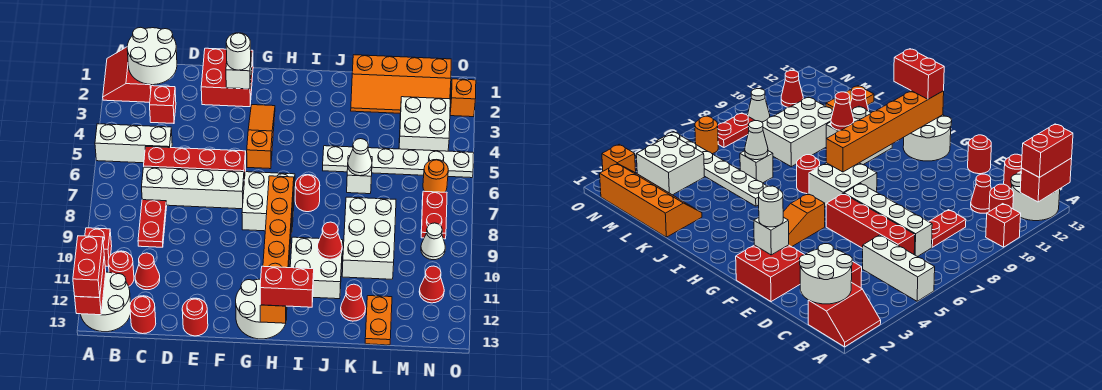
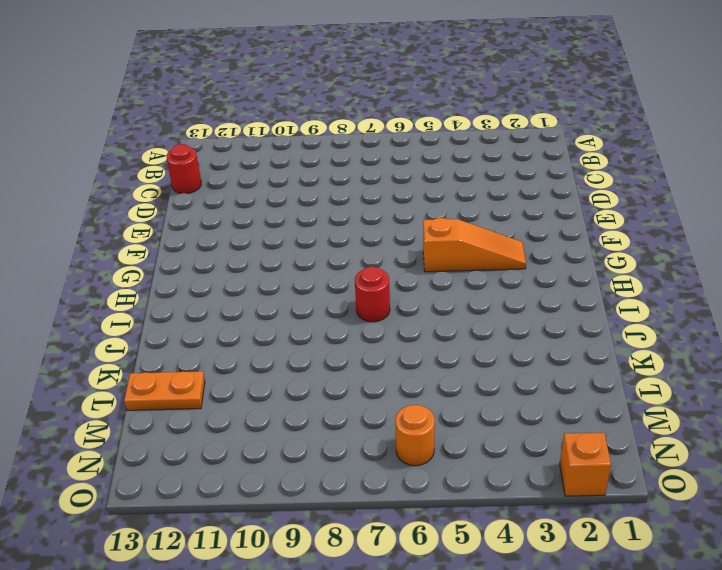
none -> red slope A1:B2 level 1 top B
none -> white brick A5:C5 level 1
none -> red brick A10 level 1
none -> white round brick A12:B13 level 1

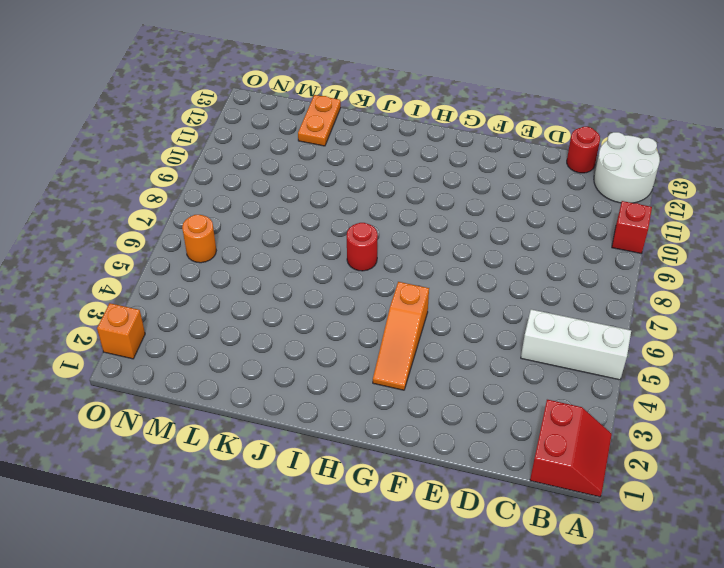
none -> red round brick B11 level 1
none -> red brick C3 level 1
none -> red brick C6:F6 level 1
none -> white brick C7:F7 level 1

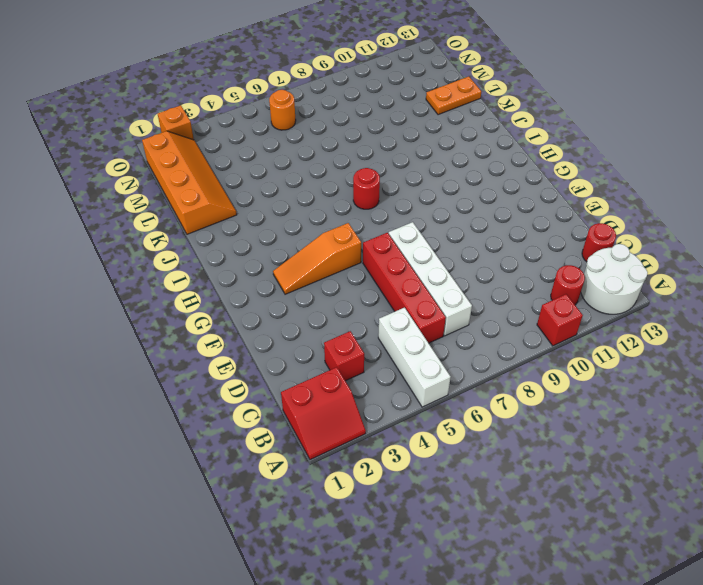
none -> red plate C8:C9 level 1
none -> red cone C11 level 1
none -> red brick E1:F2 level 1
none -> red round brick E13 level 1

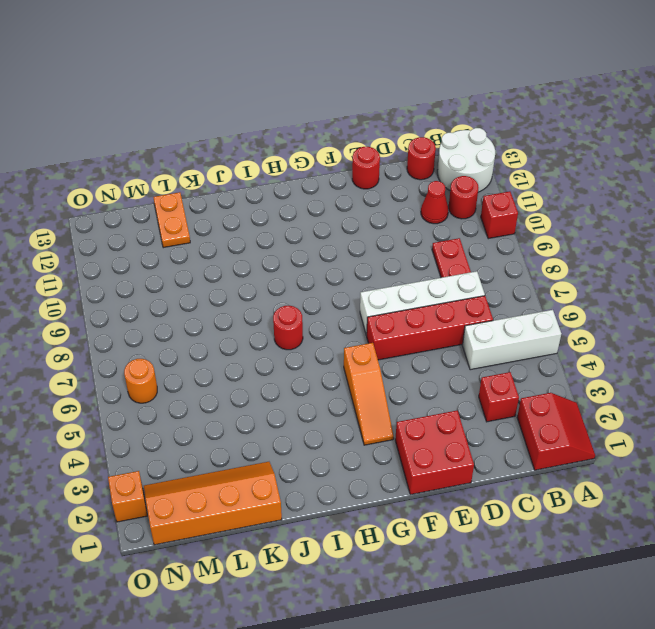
none -> white brick G7:H8 level 1
none -> white round brick G12:H13 level 1
none -> white brick I10:J11 level 1
none -> white plate J5:O5 level 1

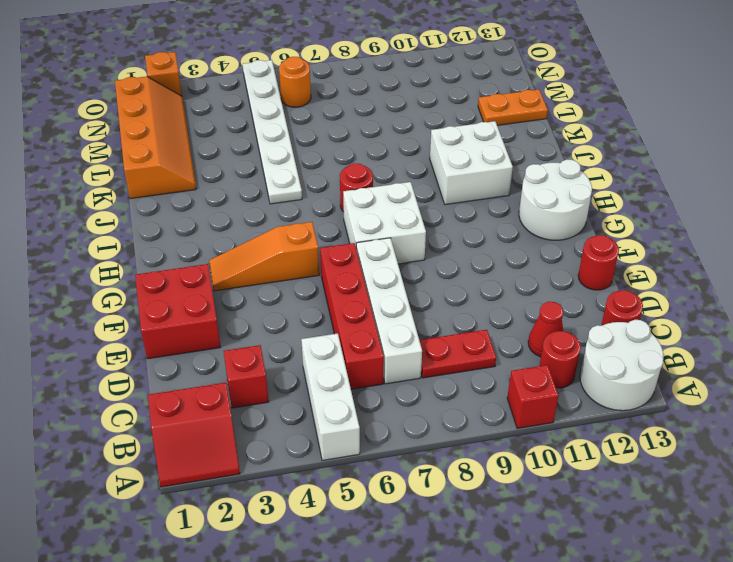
none -> white brick K6 level 1
none -> white brick K8:L10 level 1
none -> red cone K12 level 1
none -> white brick M3:N4 level 1

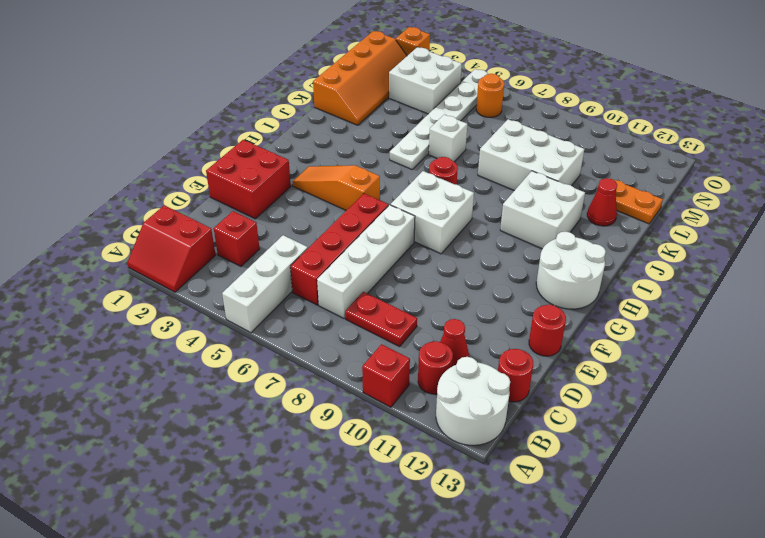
none -> red plate N7:N8 level 1
none -> white cone N9 level 1
none -> red cone N11 level 1
none -> red brick A12:A13 level 2

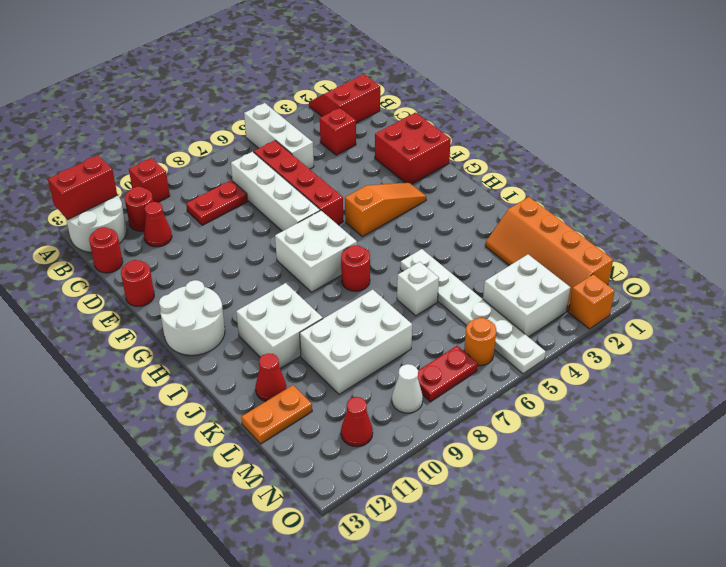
none -> white round brick B1:C2 level 2
none -> white brick F2 level 2
none -> orange brick H8:H13 level 2
none -> red cone J10 level 2

